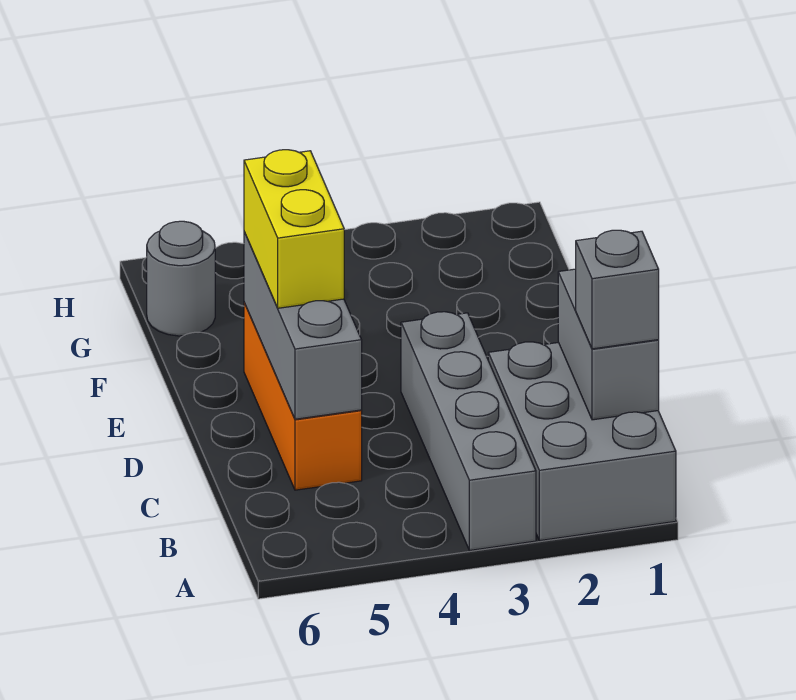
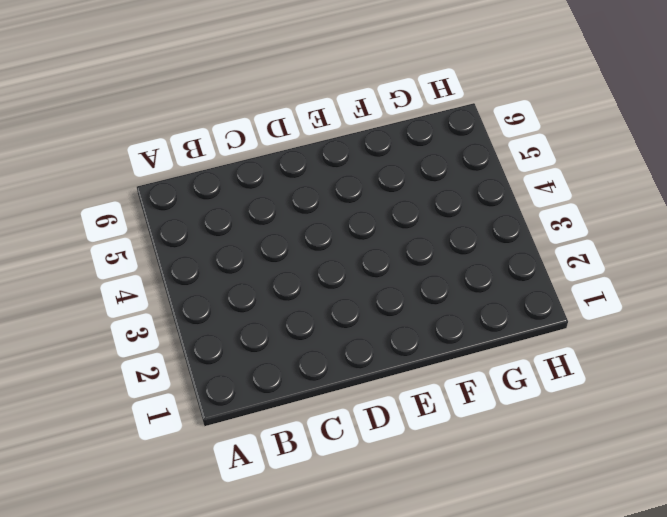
none -> grey brick A1:C2 level 1
none -> grey brick A3:D3 level 1

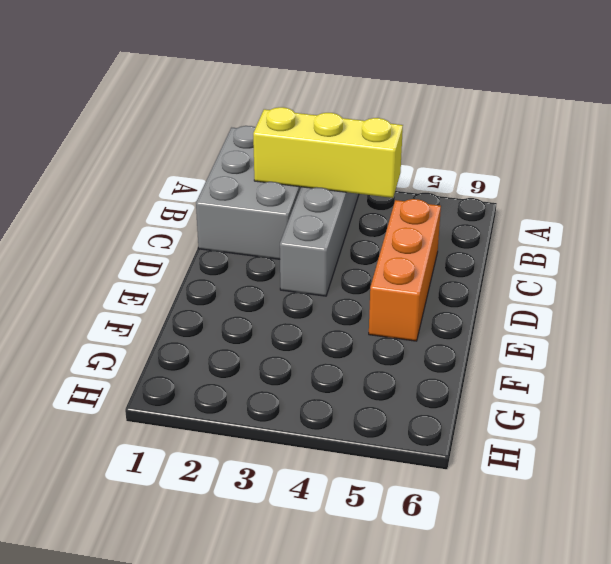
yellow brick B2:B4 level 2 -> none
none -> grey round brick G6 level 1
none -> grey brick B1:C1 level 2

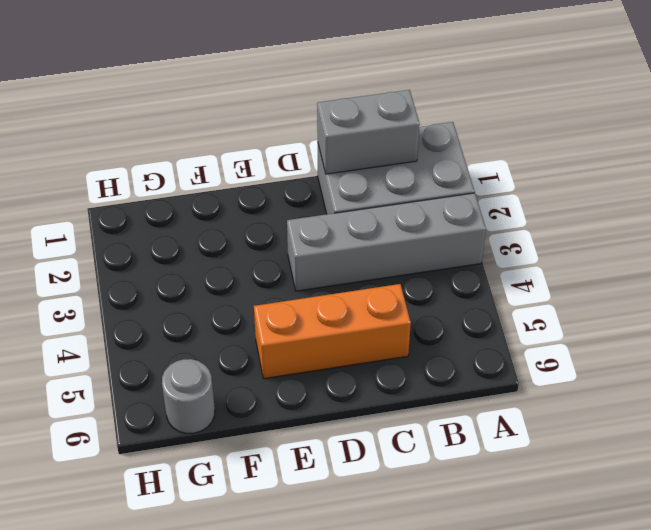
none -> grey brick C5:E5 level 2
none -> grey brick B1 level 3

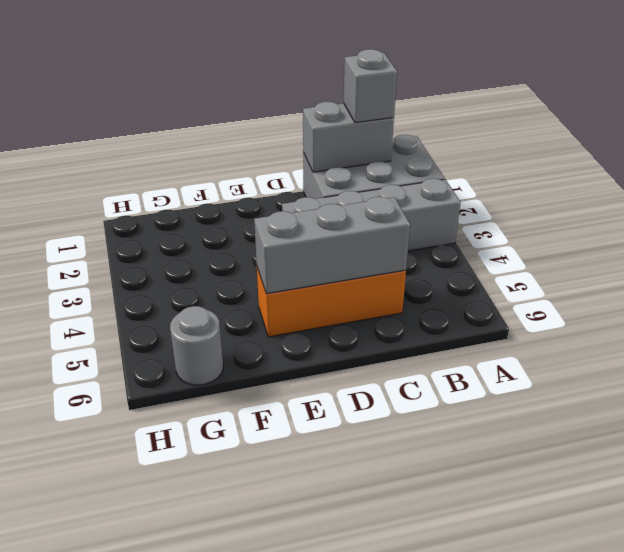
none -> yellow brick D5:E5 level 3

